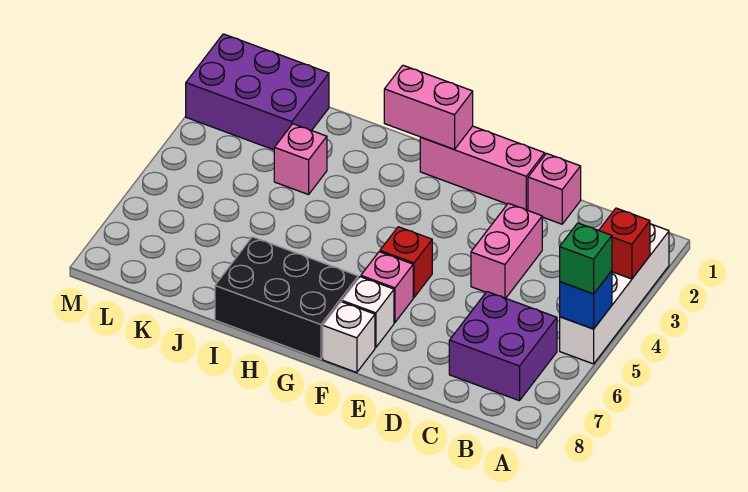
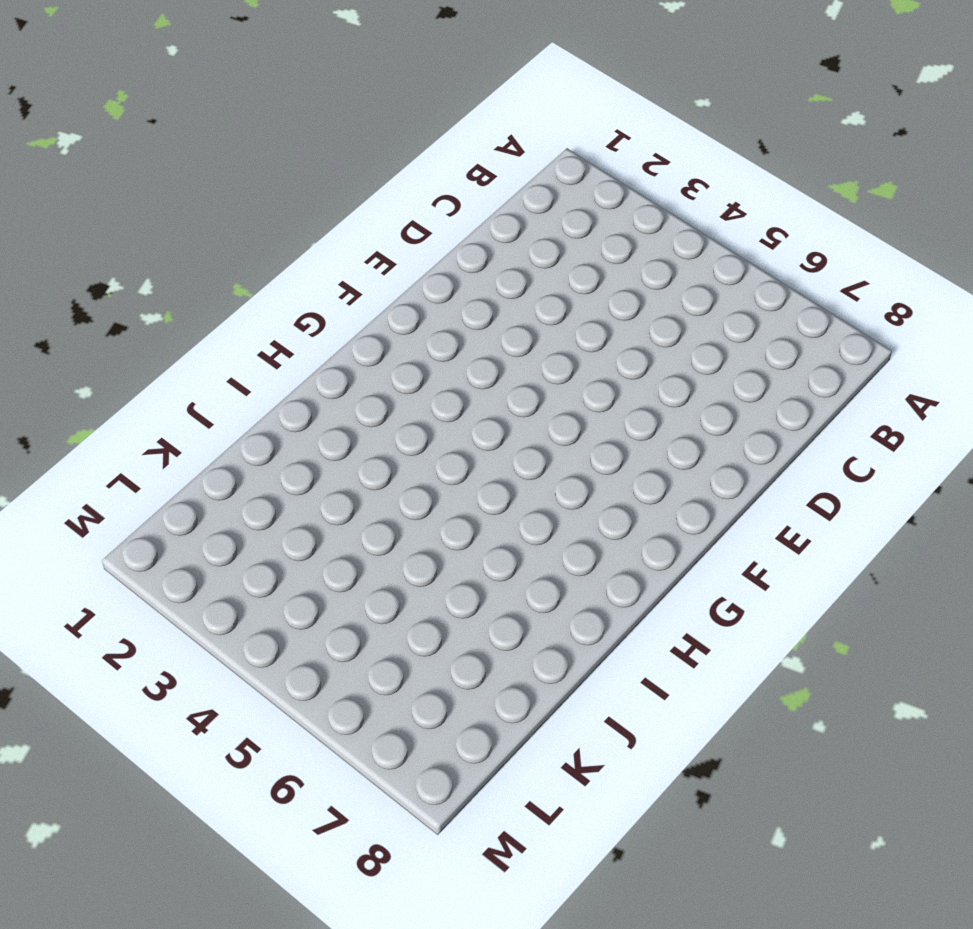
none -> white brick A2:A5 level 1
none -> purple brick B6:C7 level 1
none -> pink brick D1 level 1

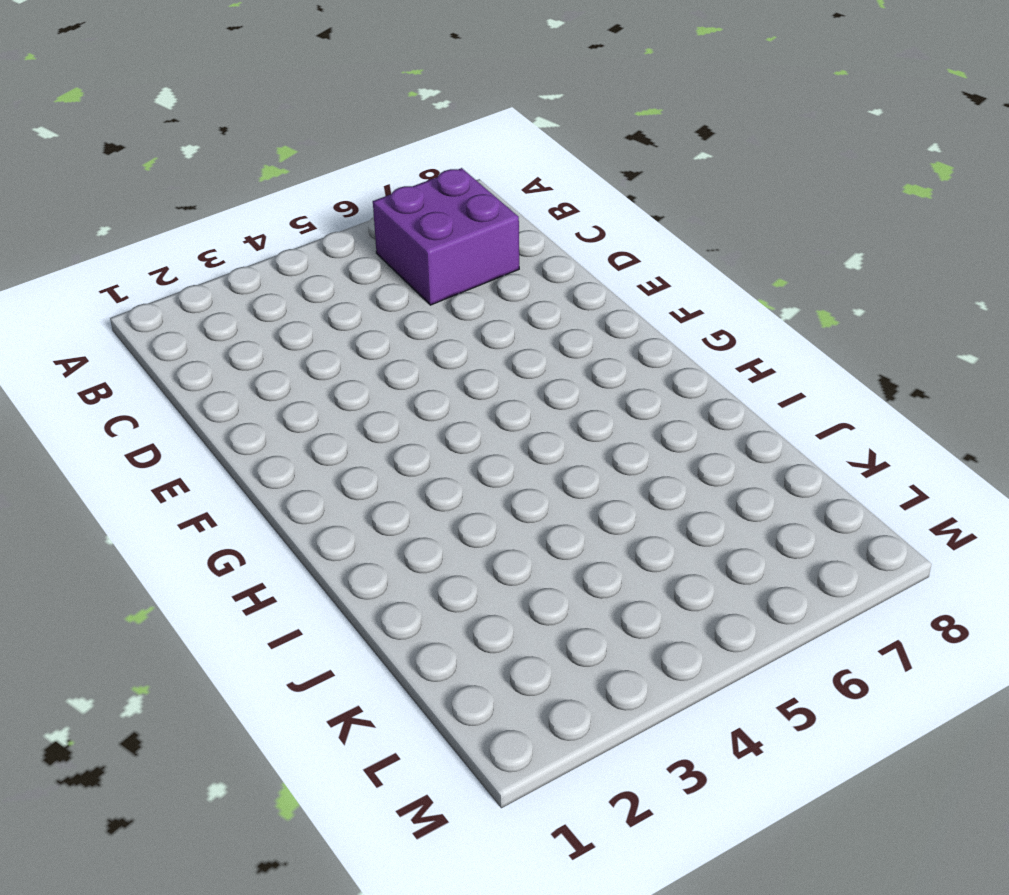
none -> white brick A2:A5 level 1
none -> pink brick D1 level 1
none -> pink brick D3:D4 level 1

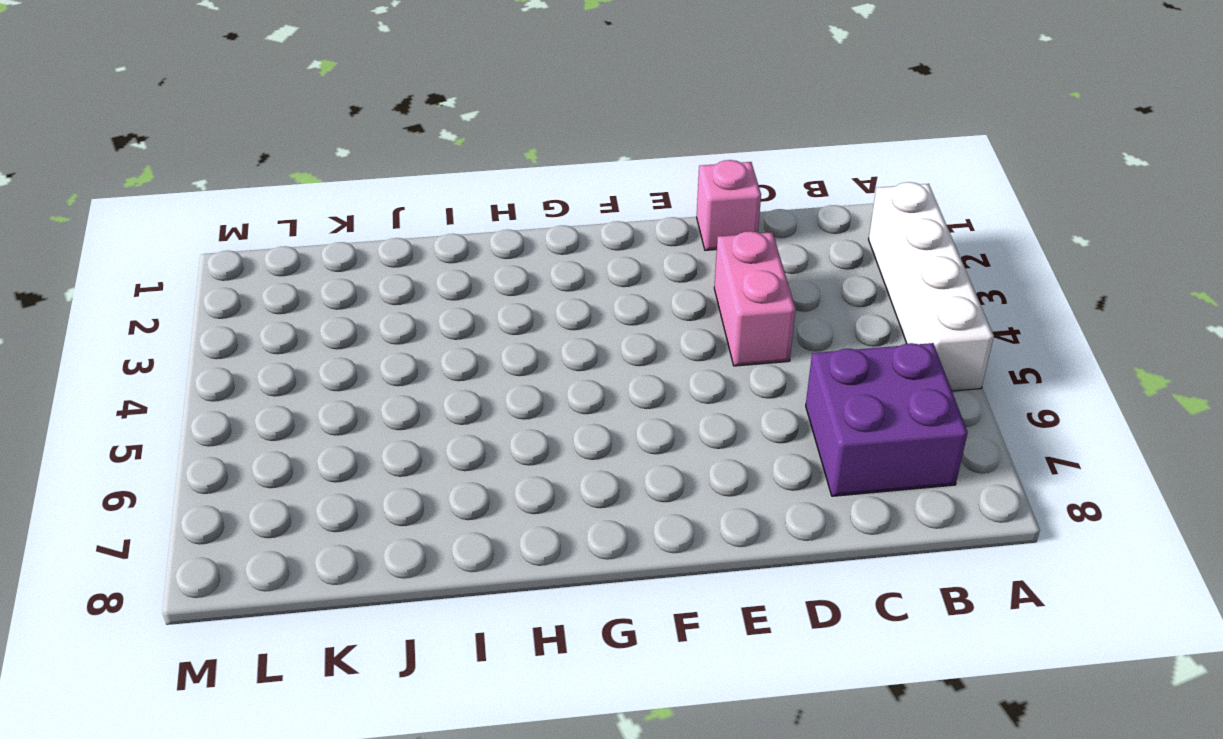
none -> pink brick E1:G1 level 1
none -> red brick F5 level 1
none -> pink brick F6 level 1

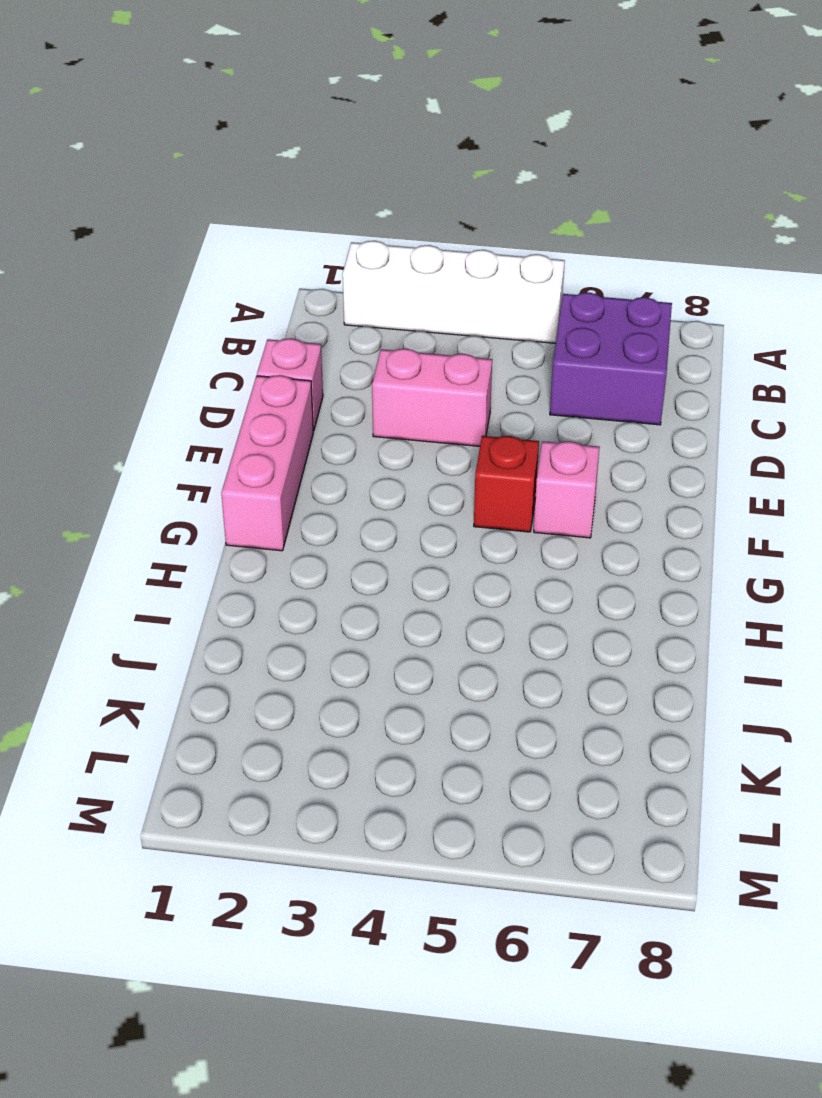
none -> white brick F7 level 1
none -> white brick F8 level 1
none -> black brick G7:I8 level 1

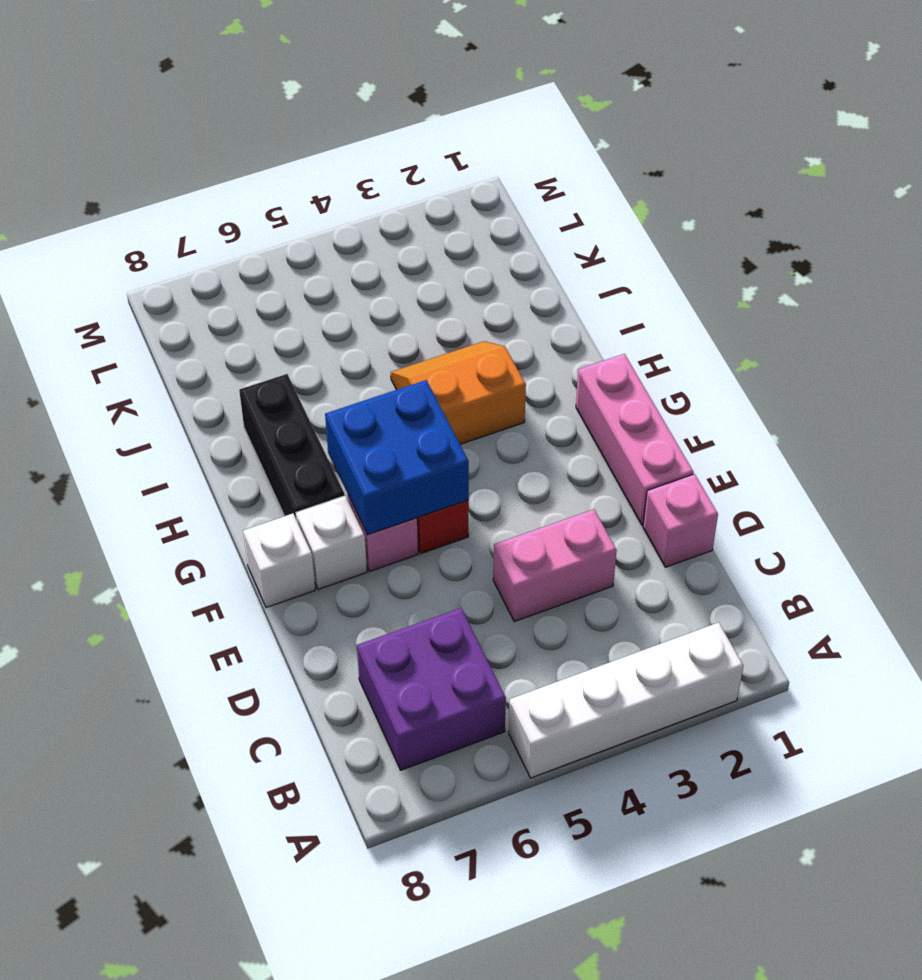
blue brick F5:G6 level 2 -> none
black brick G7:I7 level 1 -> black brick G7:I8 level 1
orange slope H3:I4 level 1 top H -> none
none -> pink brick J3 level 1
none -> purple brick K1:M2 level 1
none -> red brick A3 level 2

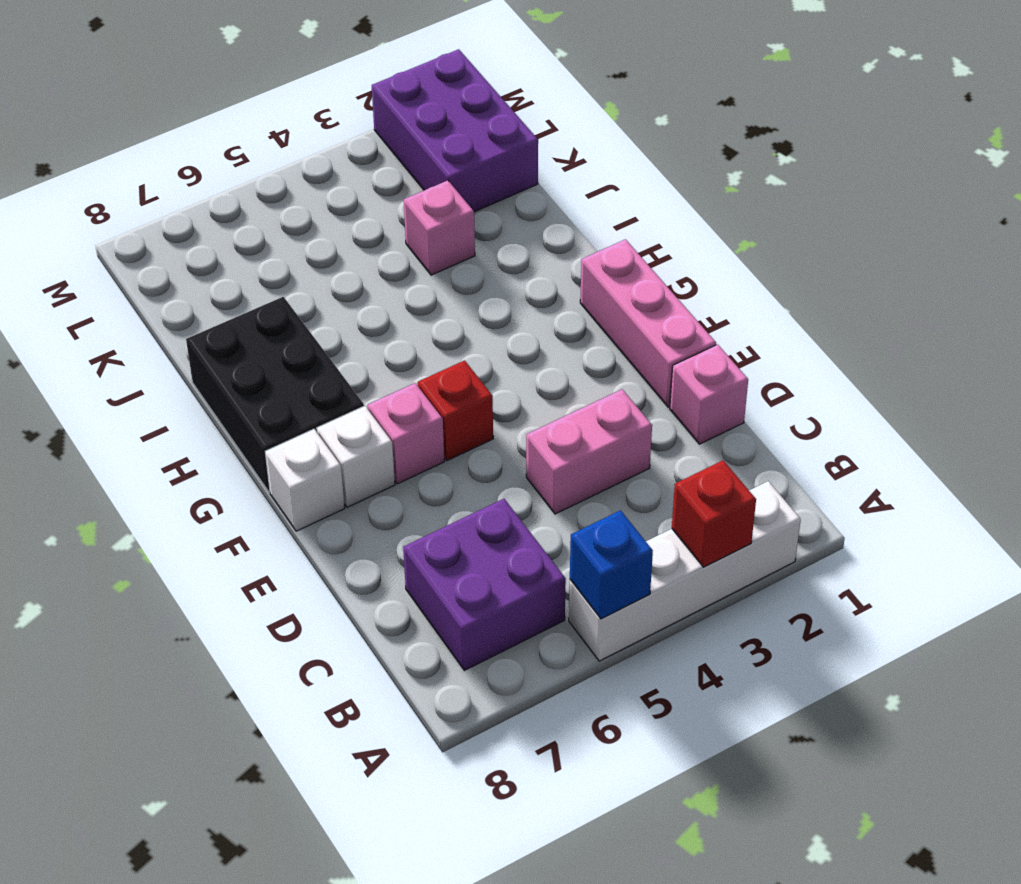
none -> pink brick G1:H1 level 2
none -> green brick A5 level 3

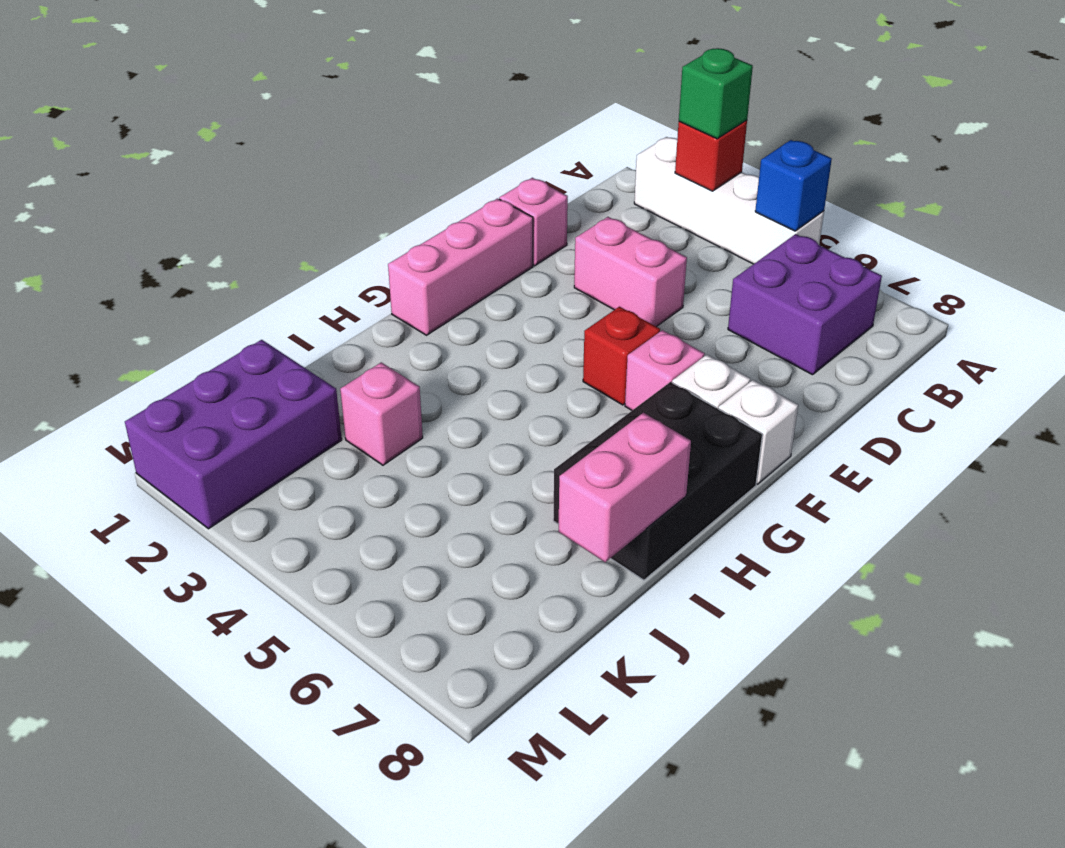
green brick A3 level 3 -> green brick A5 level 3
pink brick I8:J8 level 2 -> pink brick G1:H1 level 2

